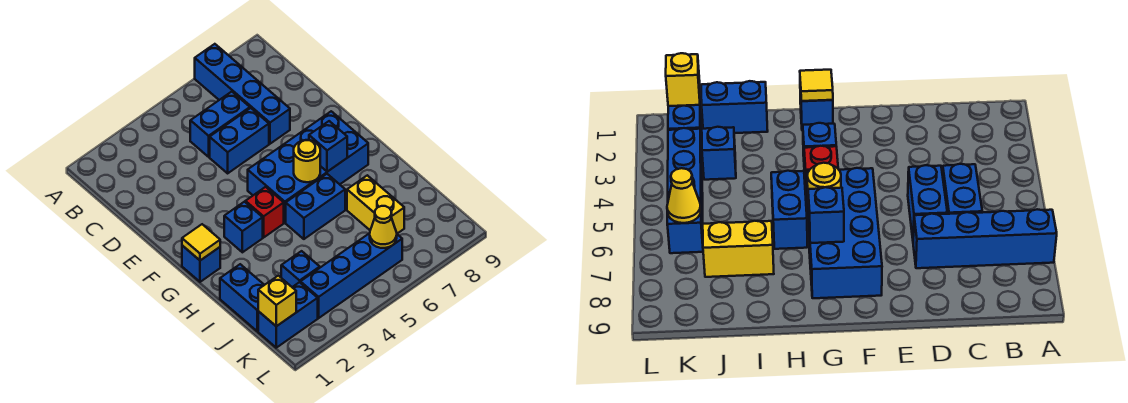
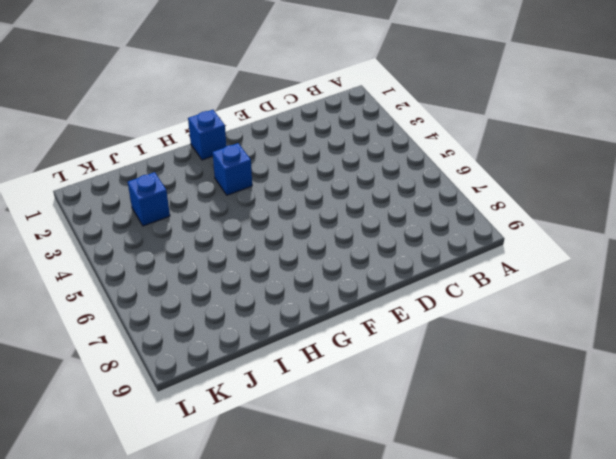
none -> blue brick A7:D7 level 1
none -> blue brick C5:C6 level 1
none -> blue brick D5:D6 level 1

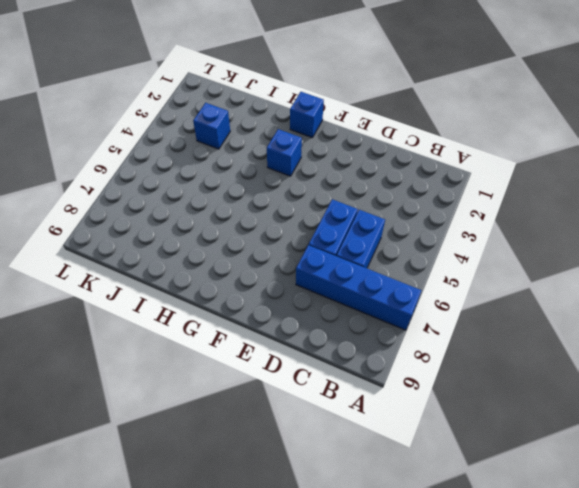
none -> blue brick F5:G8 level 1
none -> red brick G4 level 1
none -> blue brick H5:H6 level 1

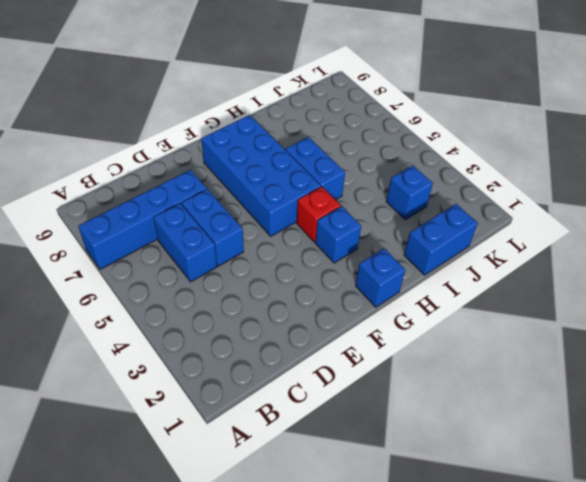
none -> yellow brick I7:J7 level 1
none -> blue brick K1:K2 level 1
none -> blue brick K3:K6 level 1

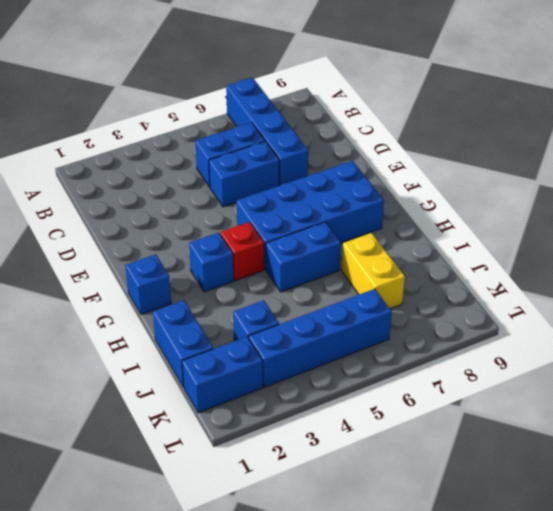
none -> yellow tile G1 level 2
none -> yellow round brick G6 level 2
none -> blue brick G7 level 2

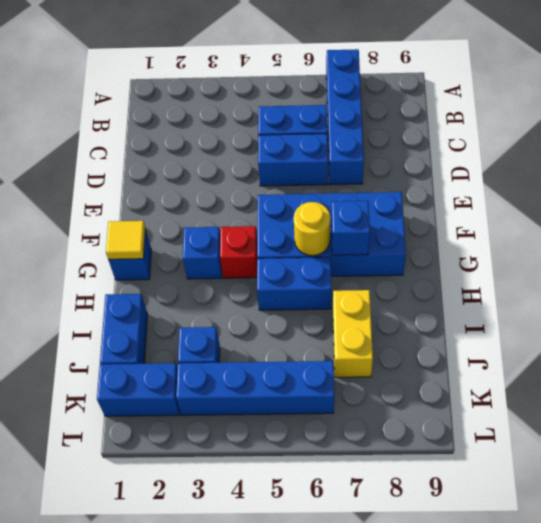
none -> yellow brick K1 level 2
none -> yellow cone K6 level 2

